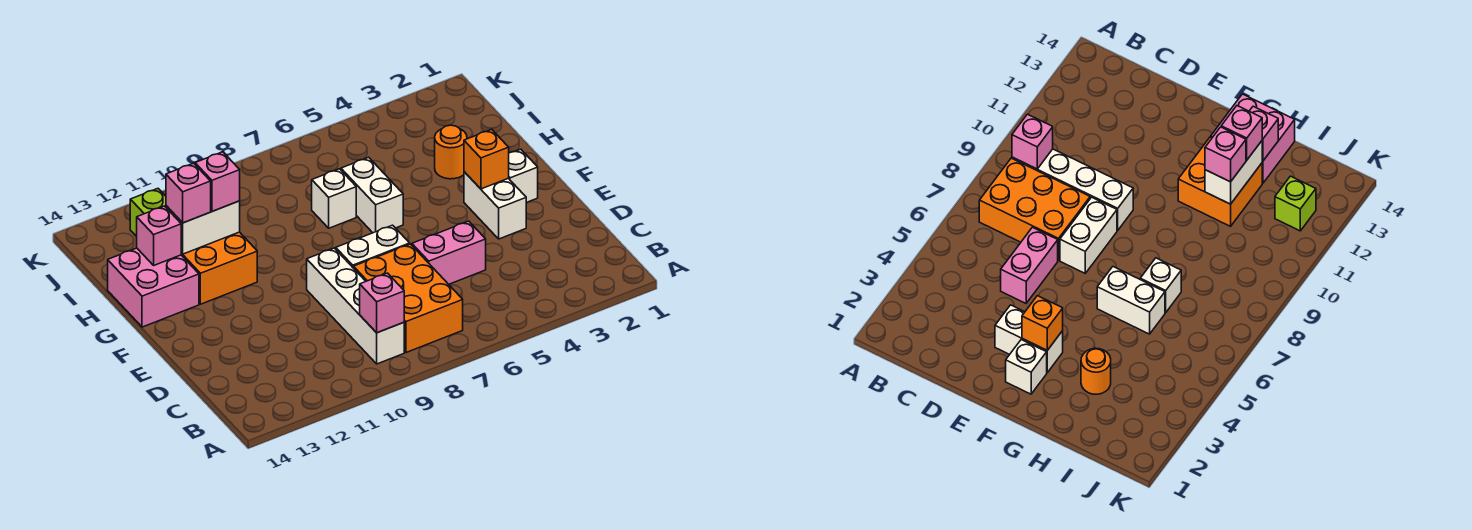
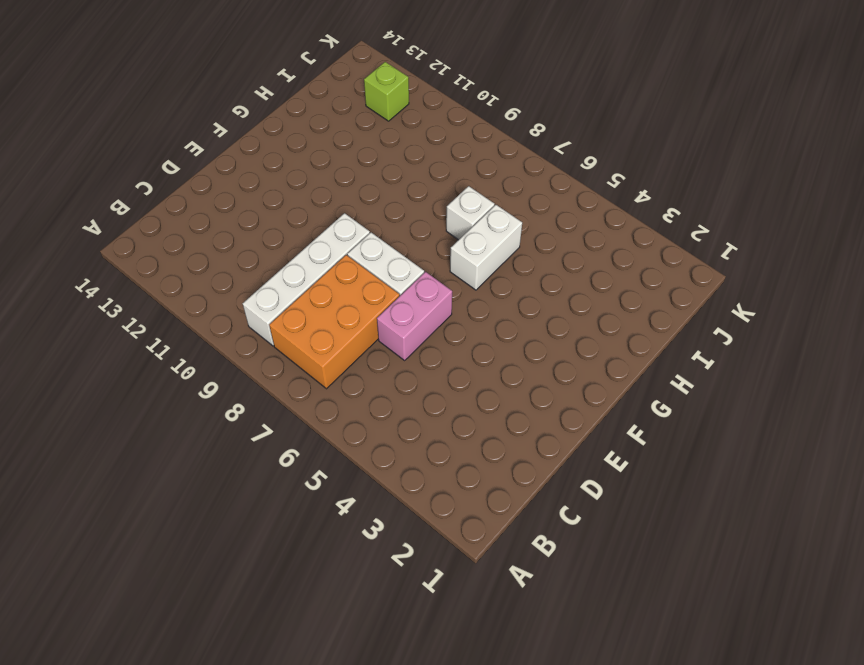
pink brick D6:E6 level 1 -> pink brick D5:D6 level 1
none -> white brick E3:F3 level 1
none -> white brick F2 level 1
none -> orange brick G11:H12 level 1

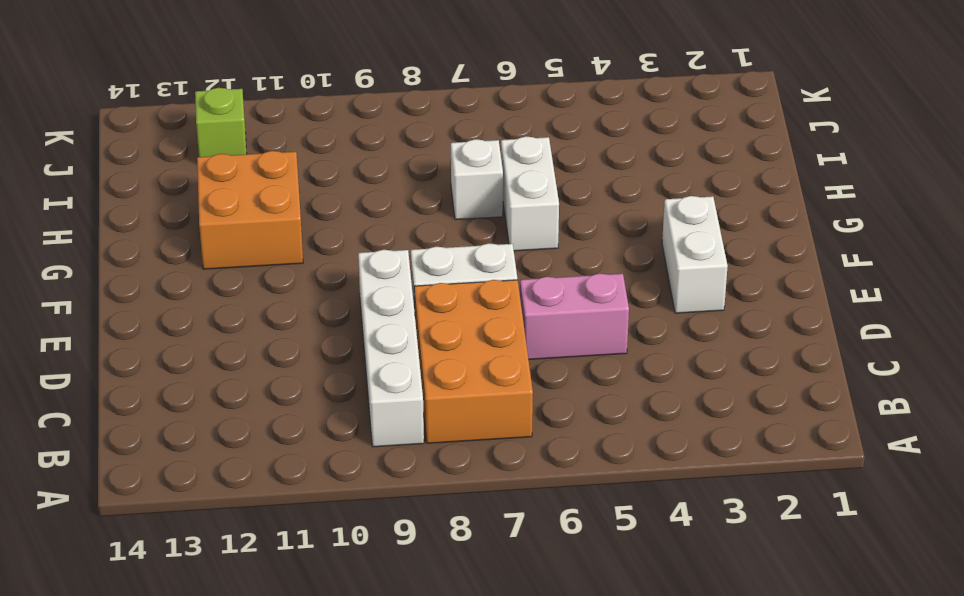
none -> white brick F2 level 1
none -> pink brick G13:H14 level 1
none -> orange round brick H3 level 1

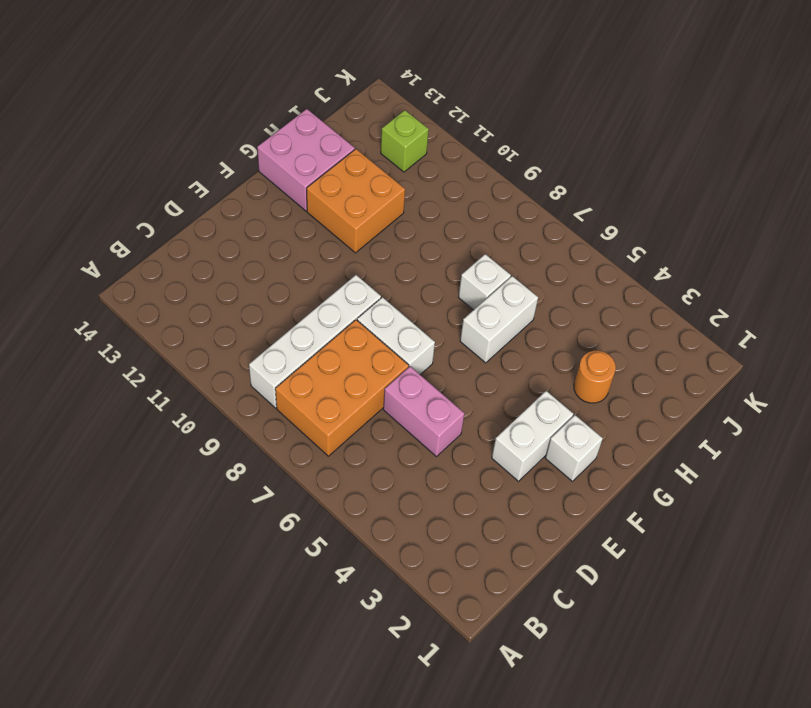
none -> pink brick B9 level 2
none -> orange brick F3 level 2
none -> white brick H11:H12 level 2

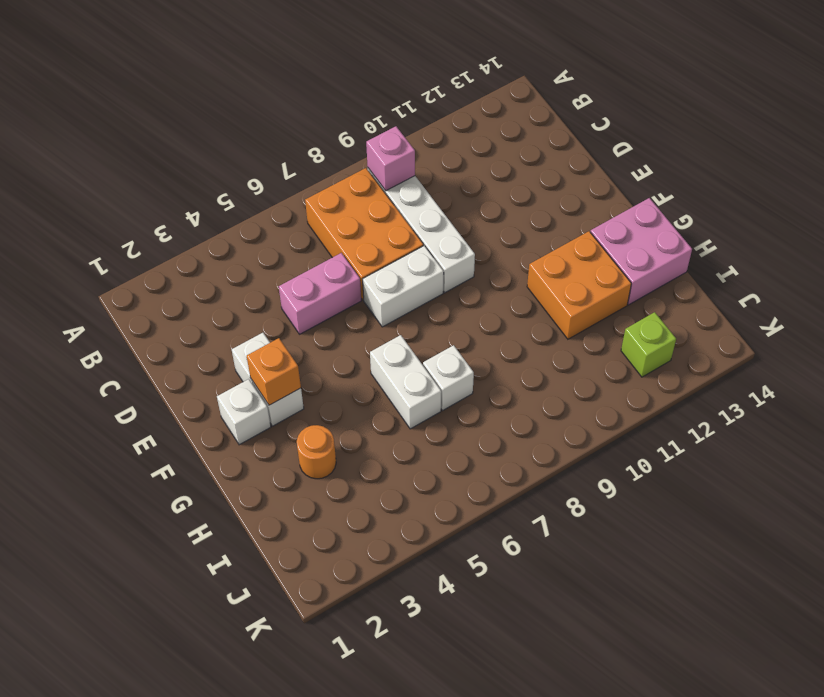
none -> white brick H11:H12 level 2
none -> pink brick H13 level 2
none -> pink brick H11 level 3

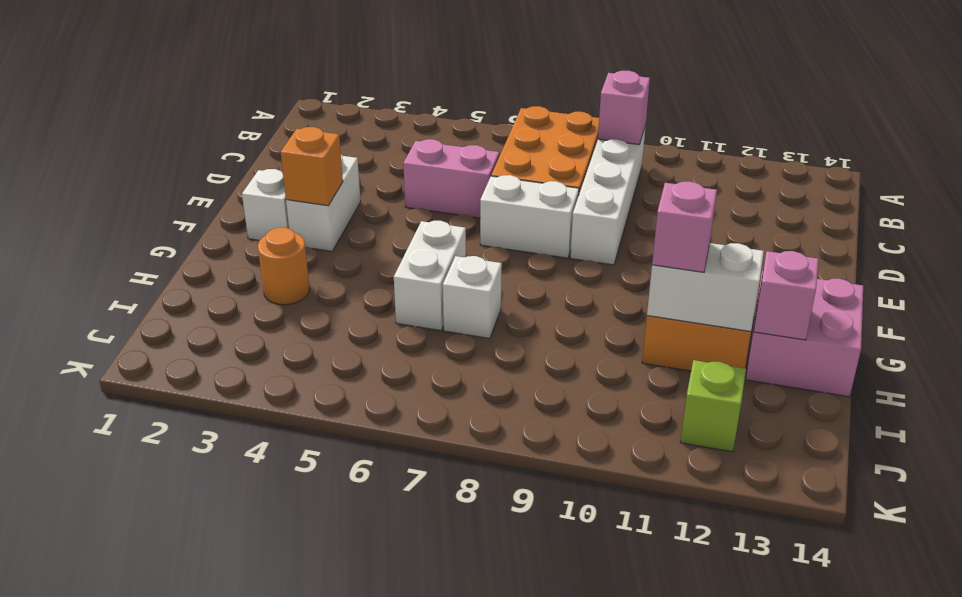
none -> pink brick H12 level 3

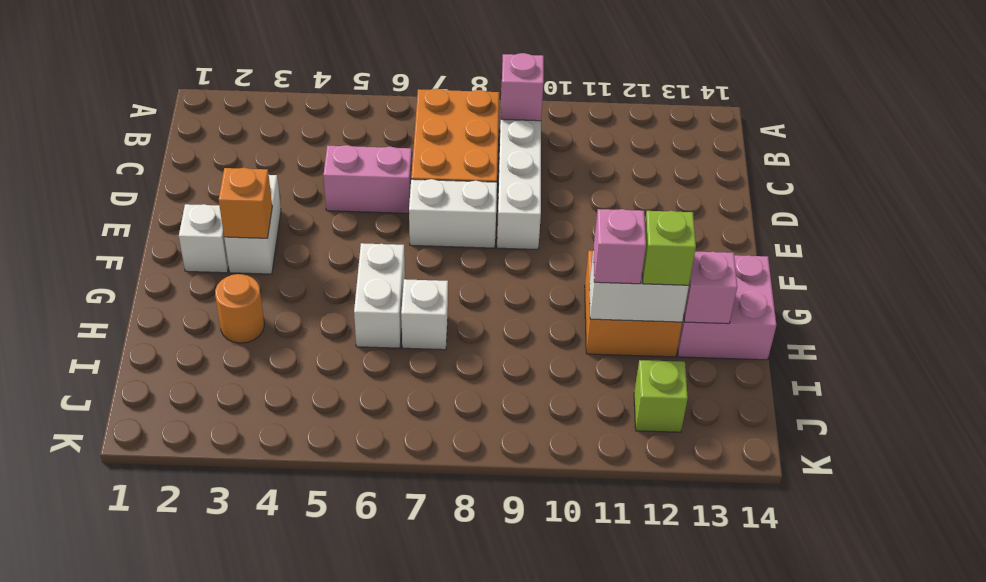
lime brick H12 level 3 -> pink brick H12 level 3

